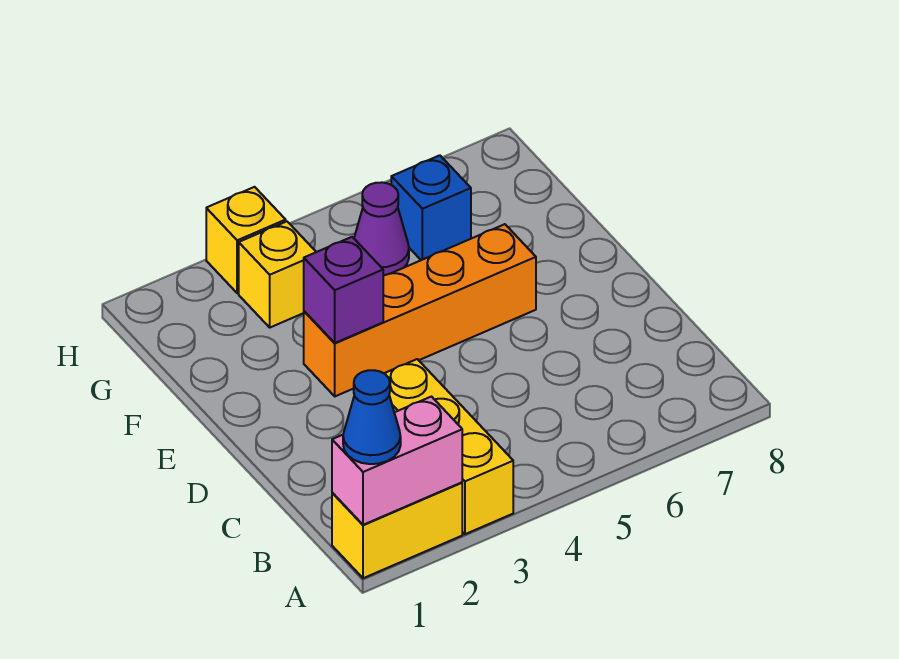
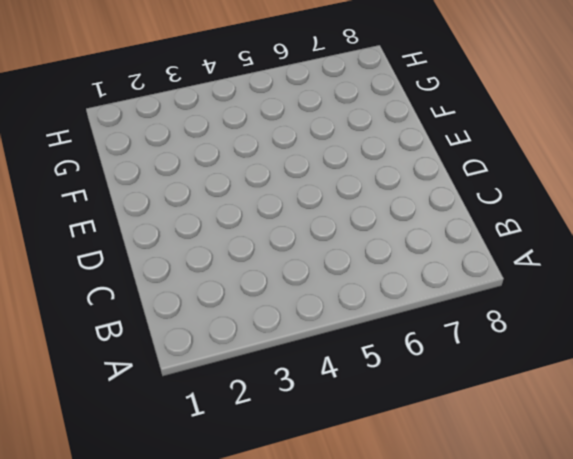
none -> yellow brick A1:A2 level 1
none -> yellow brick A3:C3 level 1

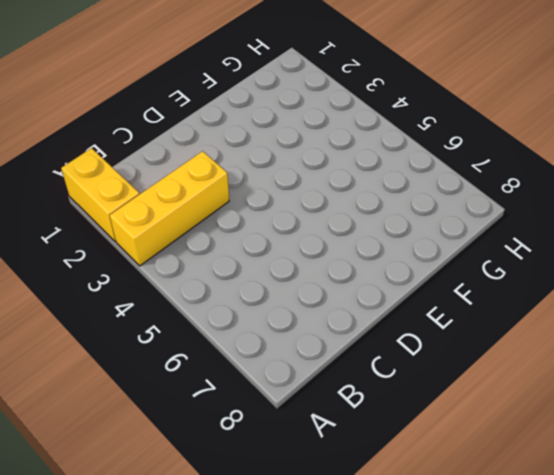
none -> orange brick E3:E6 level 1
none -> yellow brick G3 level 1

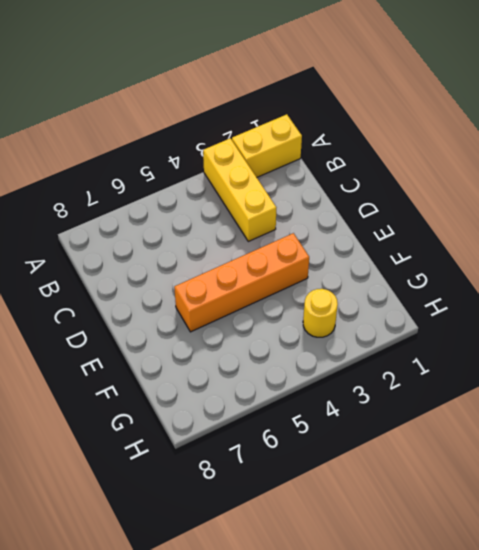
yellow round brick G3 level 1 -> yellow brick G3 level 1
none -> purple cone G5 level 1
none -> blue brick G6 level 1

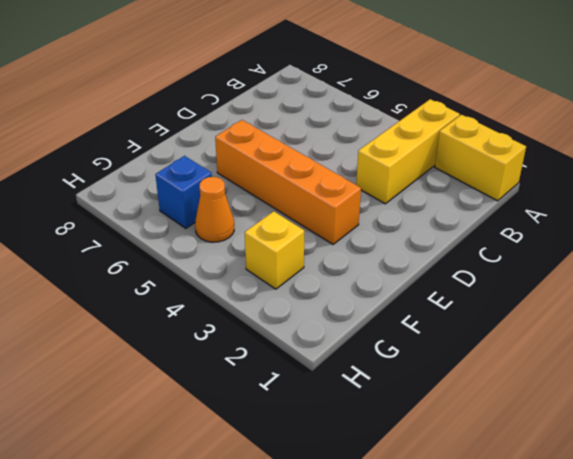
orange cone G5 level 1 -> purple cone G5 level 1
none -> yellow brick H3 level 1
none -> pink brick A1:A2 level 2

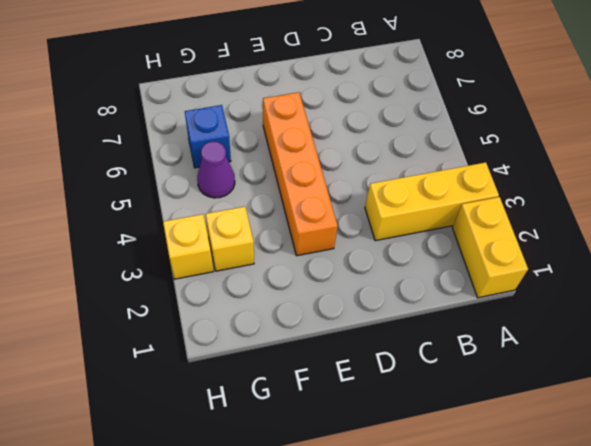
none -> pink brick A1:A2 level 2
none -> purple brick E3 level 2

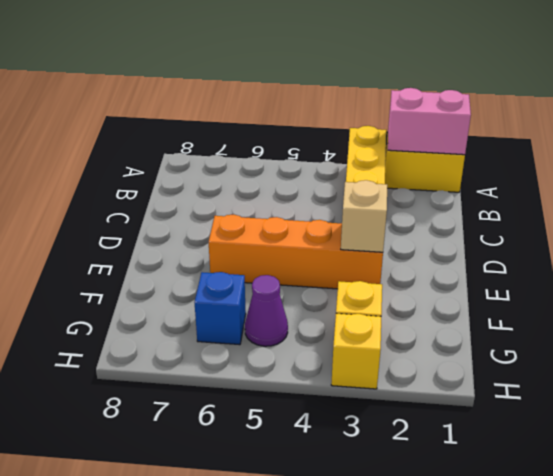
tan brick E3 level 2 -> purple brick E3 level 2
none -> blue cone A1 level 3

